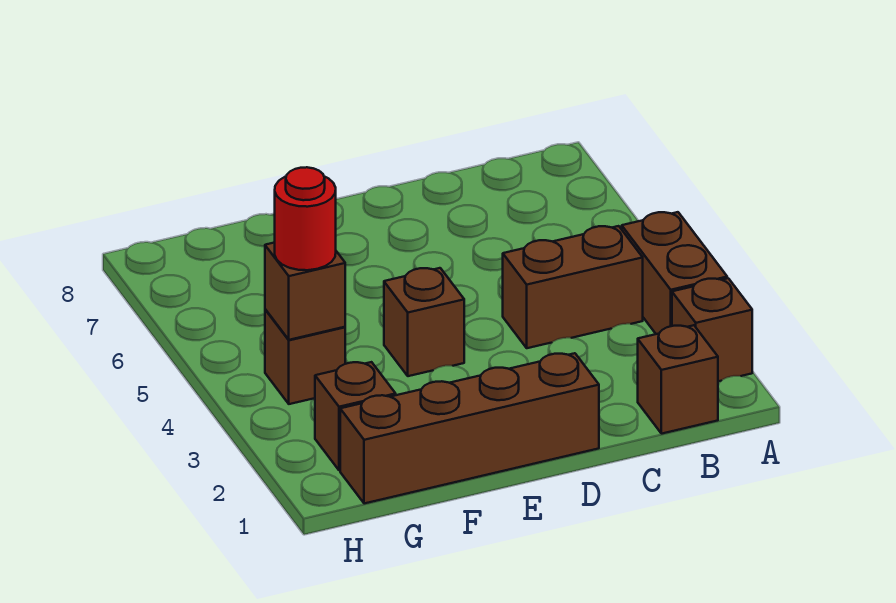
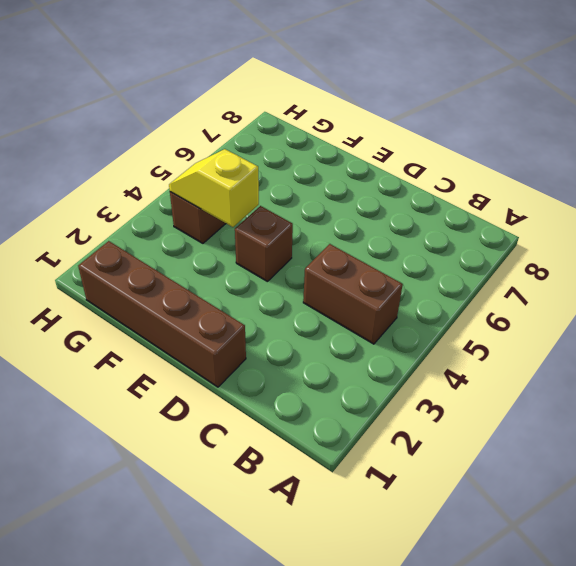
yellow slope F4:G4 level 2 top F -> brown brick G4 level 2
none -> brown brick A2 level 1
none -> brown brick A3:A4 level 1

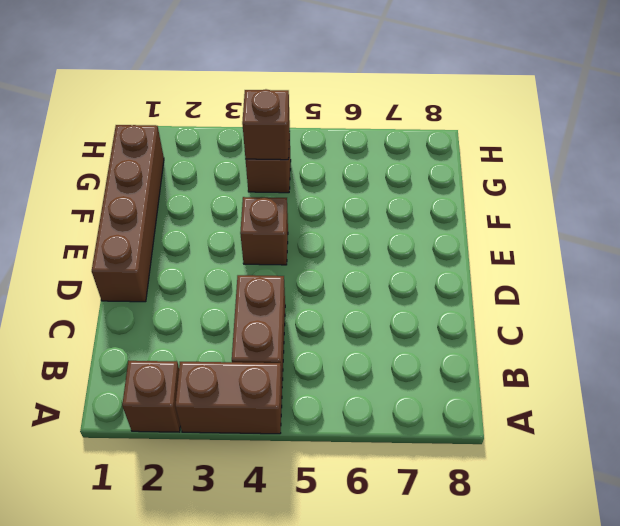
none -> brown brick B1 level 1
none -> brown brick G2 level 1

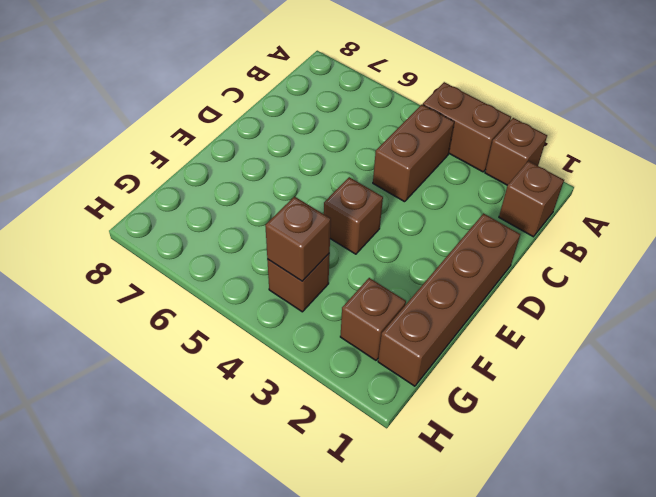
none -> red round brick G4 level 3

